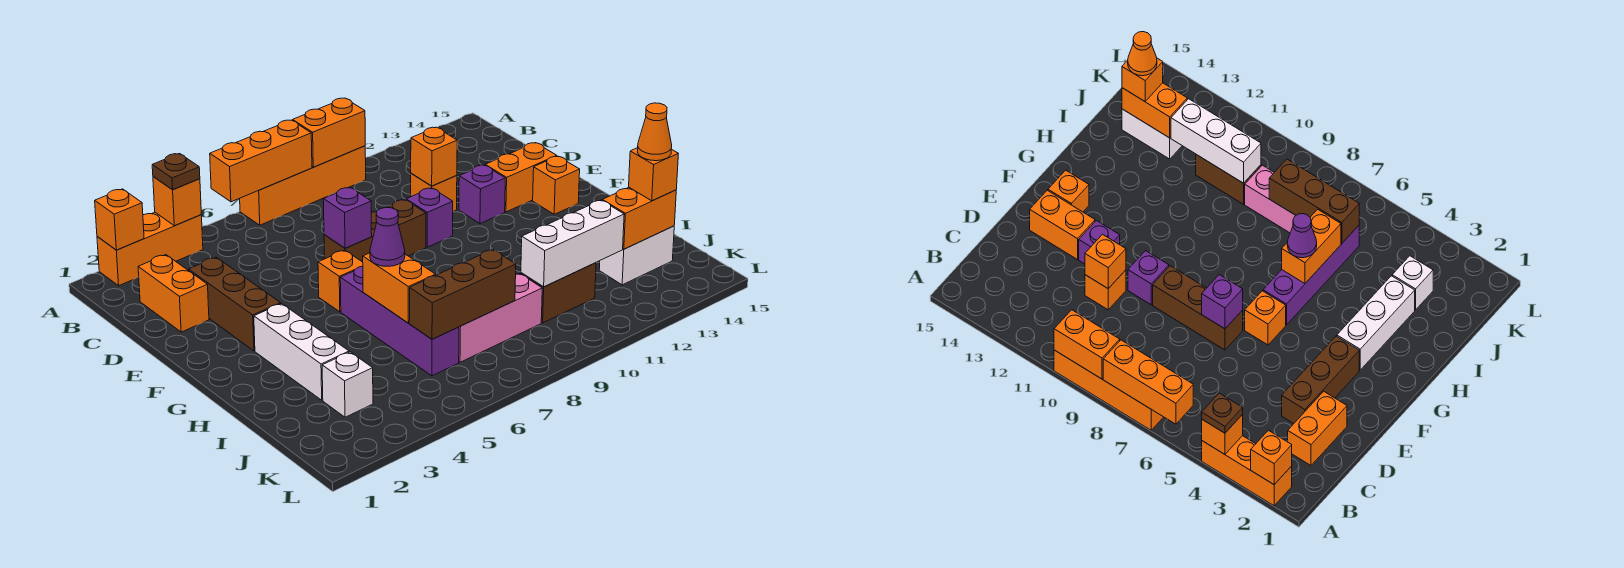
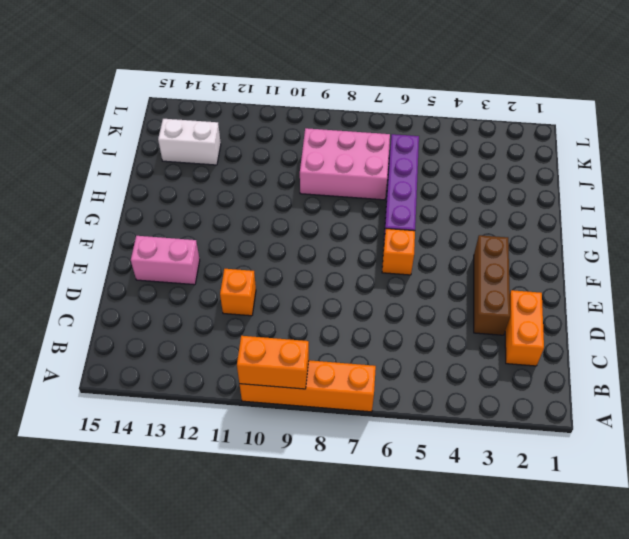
pink brick E13:E14 level 1 -> orange brick E13:E14 level 1
pink brick I7:J9 level 1 -> pink brick J7:J9 level 1
none -> orange brick A2:A4 level 1
none -> brown brick E7:E9 level 1
none -> purple brick E10 level 1
none -> purple brick E12 level 1

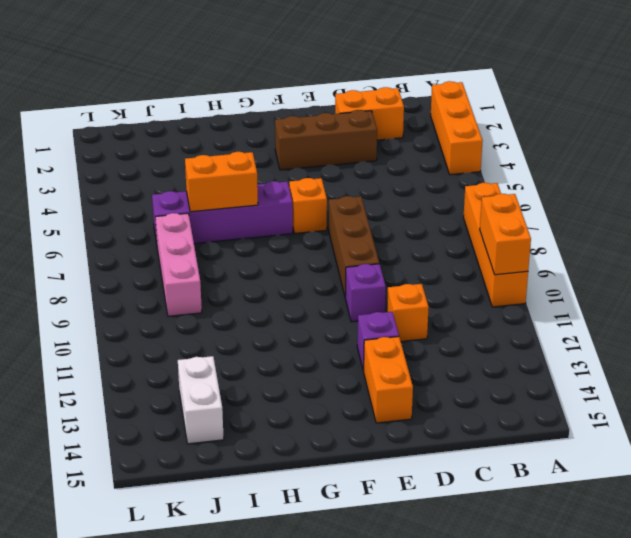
none -> orange brick F14 level 1
none -> white brick G3:I3 level 1
none -> white brick J3 level 1
none -> brown brick J10:J11 level 1

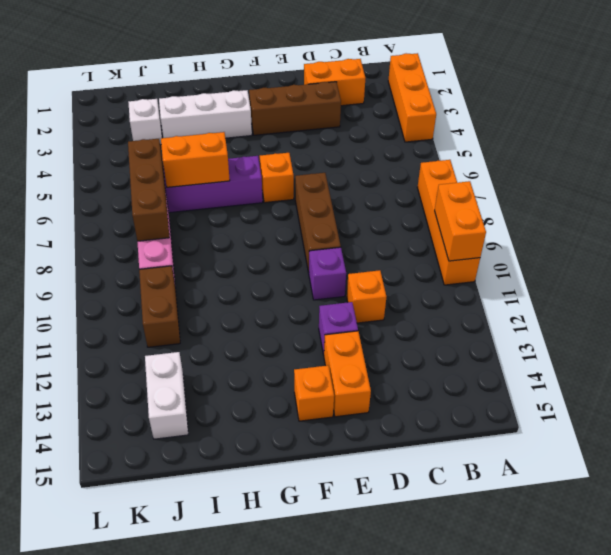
none -> orange brick A2 level 2
none -> orange brick A4 level 2
none -> orange brick A6:A8 level 2
none -> orange brick D11 level 2

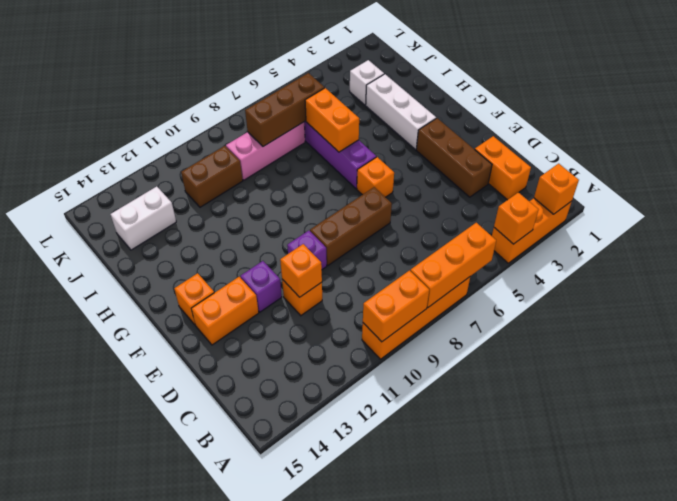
none -> purple brick E7 level 2
none -> white brick J10:J12 level 2
none -> orange brick J13:J14 level 2
none -> brown plate A4 level 3

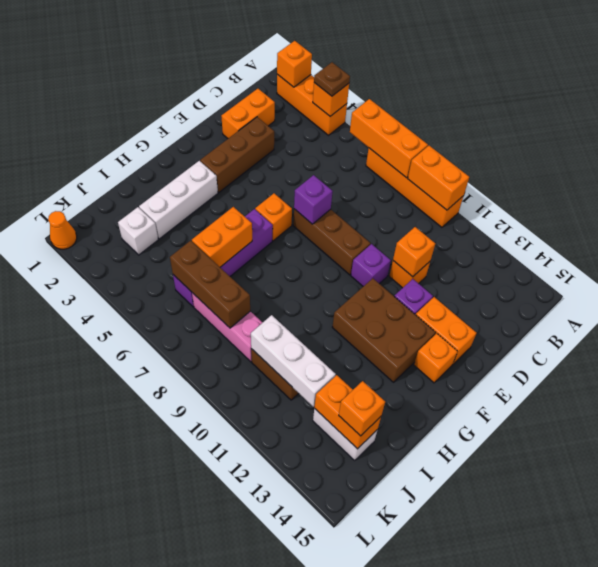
brown brick F11:G13 level 1 -> none
orange cone L1 level 1 -> orange cone J14 level 4
none -> purple cone H6 level 3

